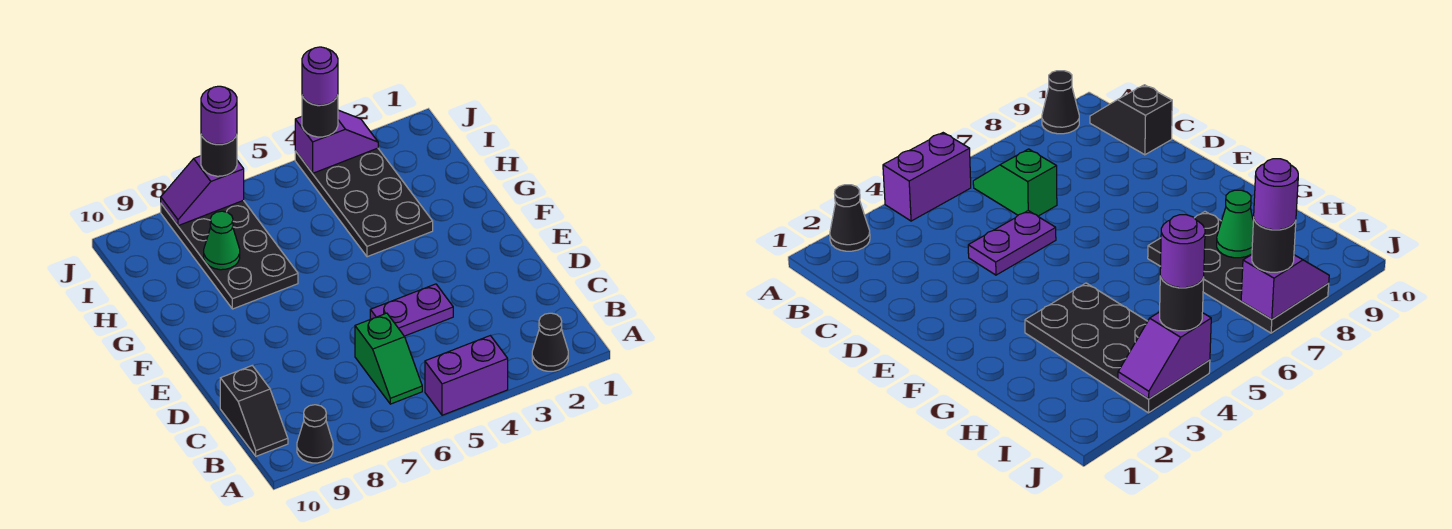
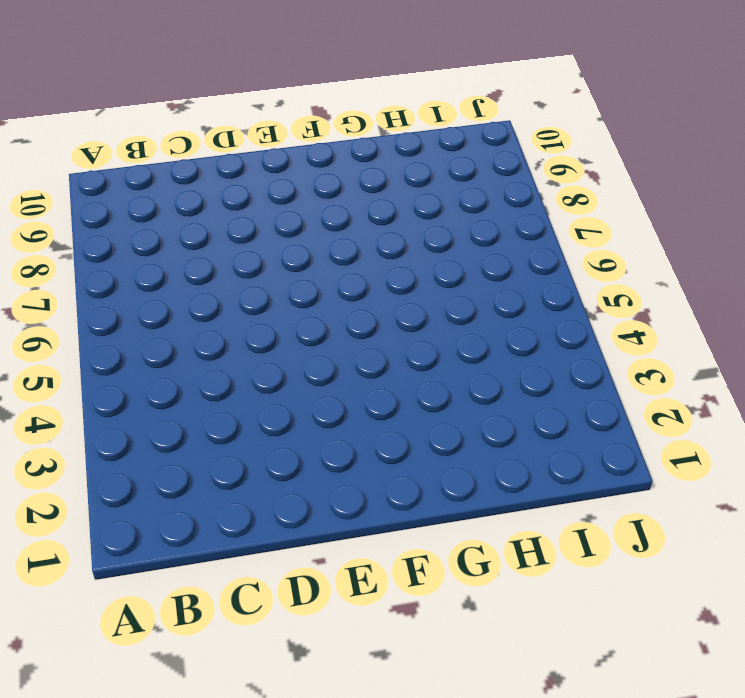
none -> black cone A2 level 1
none -> purple brick A4:A5 level 1
none -> black cone A9 level 1

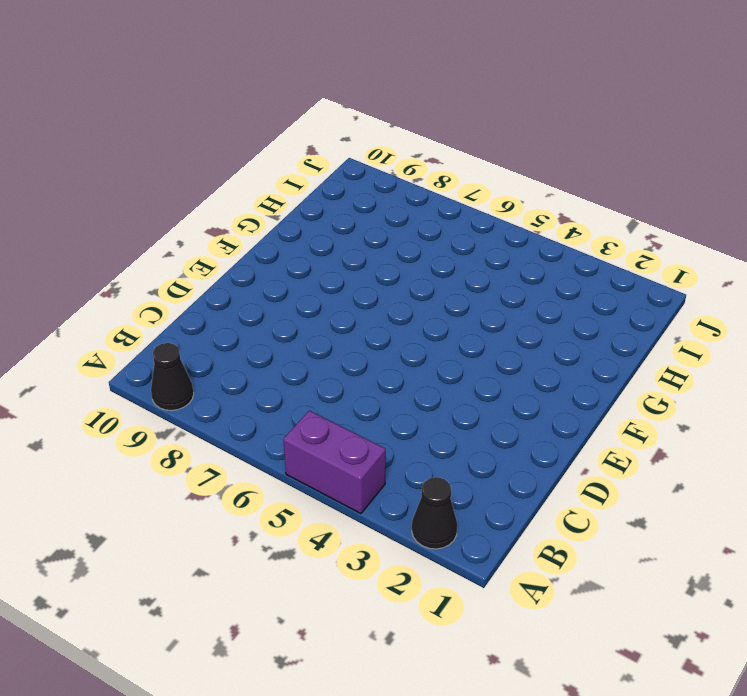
none -> green slope B6:C6 level 1 top C
none -> black slope B10:C10 level 1 top C
none -> purple plate D4:D5 level 1

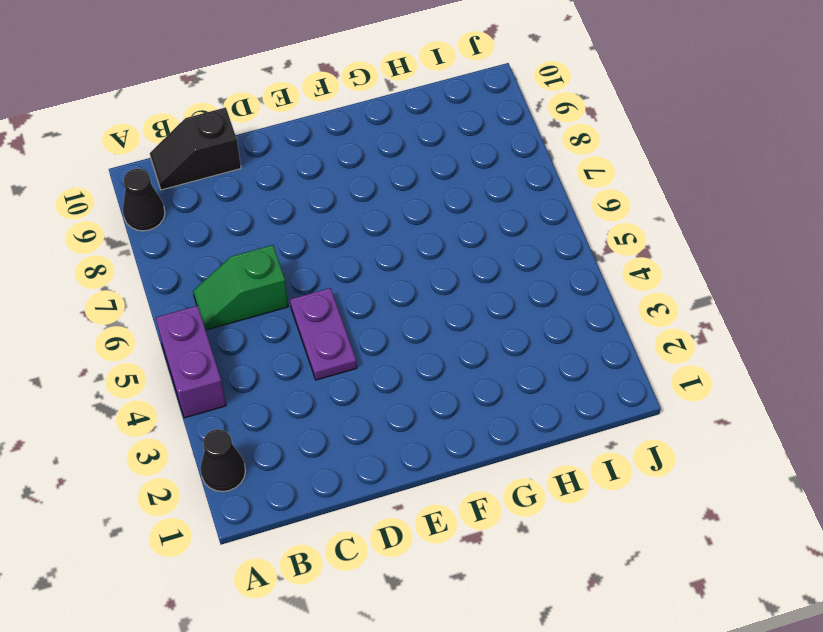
none -> black plate G3:J4 level 1
none -> black plate G7:J8 level 1
none -> green cone H8 level 2

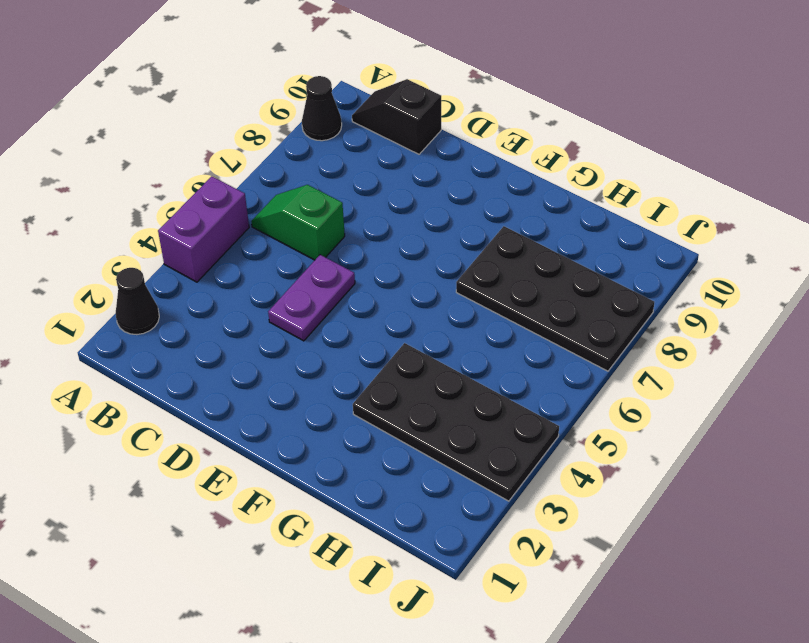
none -> green cone H8 level 2
none -> purple slope J3:J4 level 2 top 4
none -> purple slope J7:J8 level 2 top 7

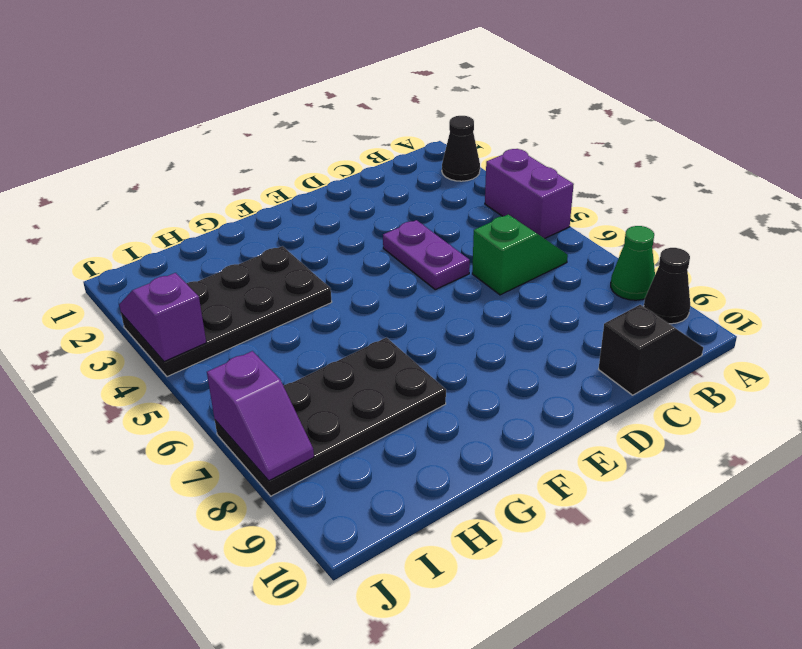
green cone A8 level 1 -> green cone H8 level 2
none -> black round brick J4 level 3
none -> black round brick J7 level 3
none -> purple round brick J4 level 4

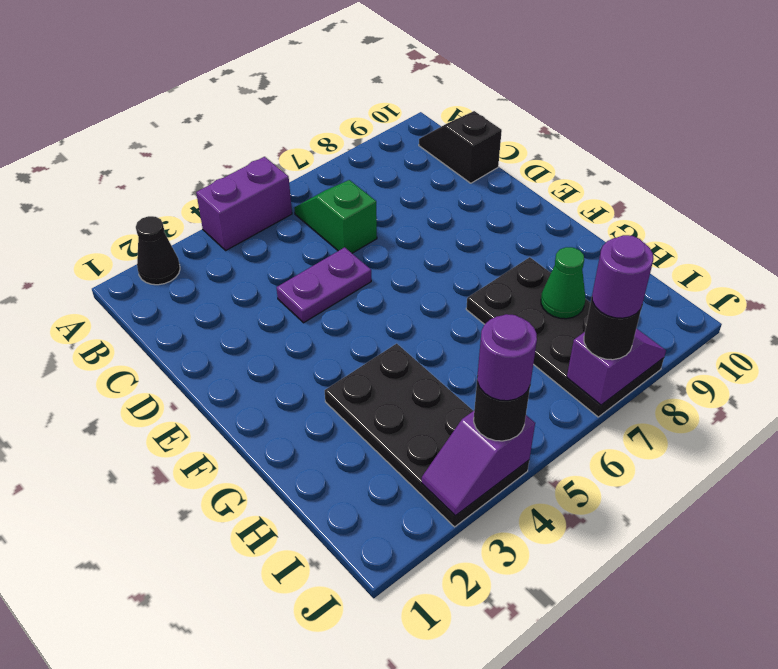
none -> black cone A9 level 1

